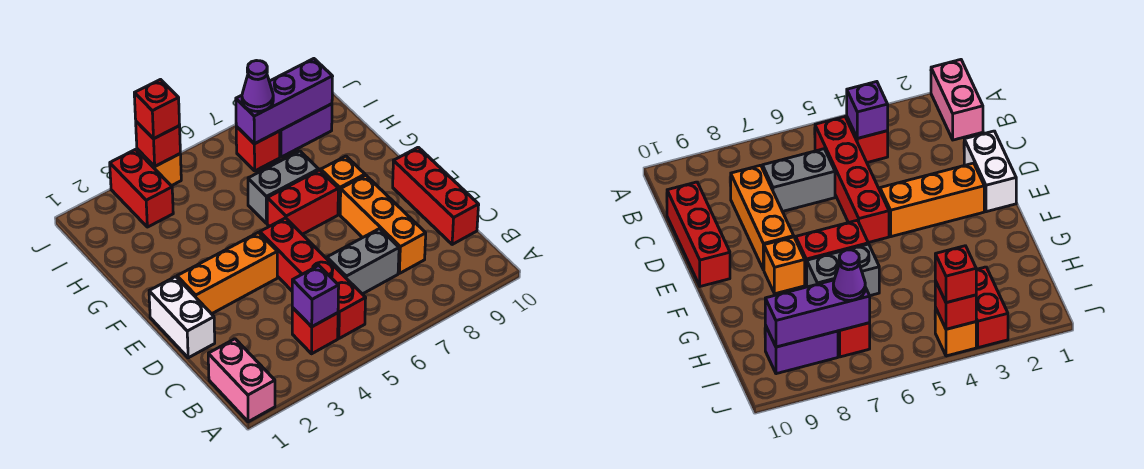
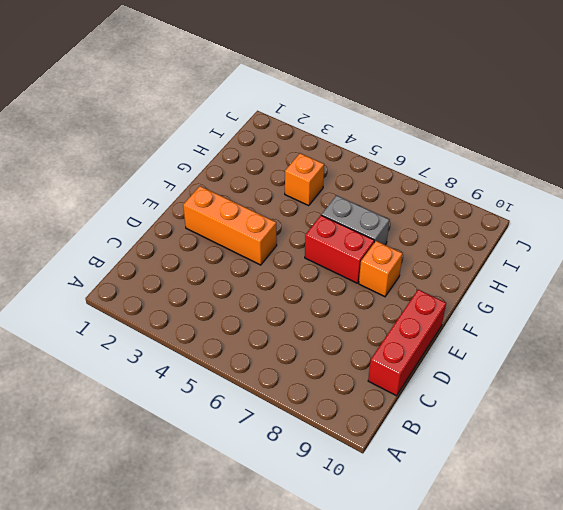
orange brick H4 level 1 -> orange brick J4 level 1
none -> pink brick A1:B1 level 1
none -> red brick B4 level 1
none -> red brick B5:E5 level 1

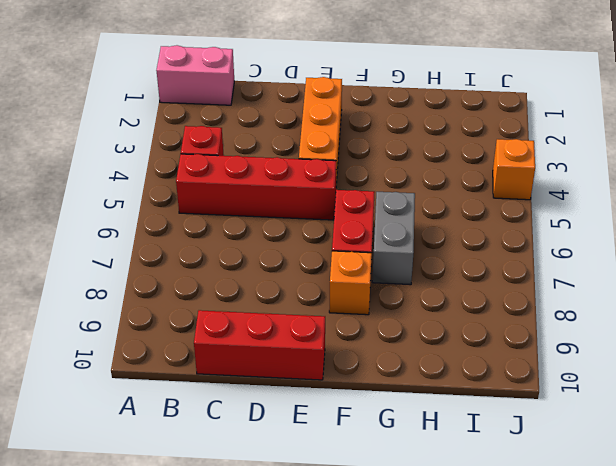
none -> grey brick C6:C7 level 1
none -> orange brick C8:E8 level 1
none -> white brick D1:E1 level 1

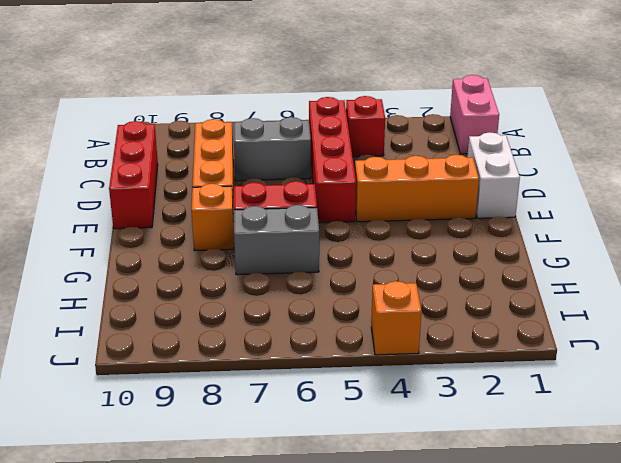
none -> red brick I3:J3 level 1
none -> red brick I7 level 1
none -> purple brick I8:I9 level 1

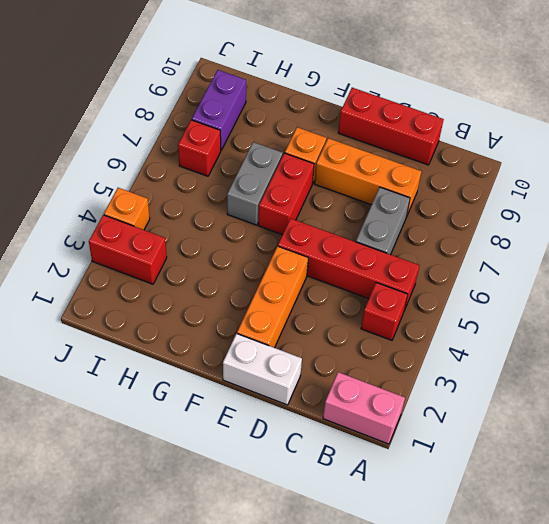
none -> purple brick B4 level 2
none -> purple brick I7:I9 level 2
none -> red brick J4 level 2

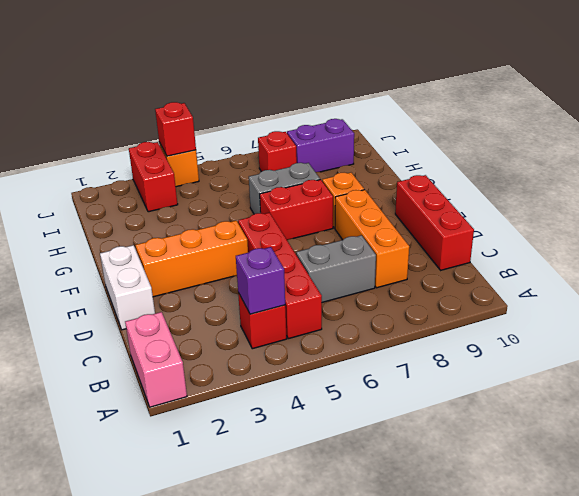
none -> purple brick I7:I9 level 2
none -> purple cone I7 level 3
none -> red brick J4 level 3

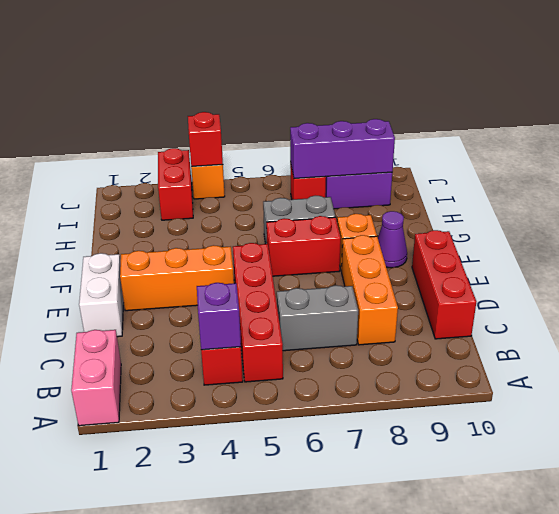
purple cone F9 level 1 -> purple cone I7 level 3
none -> red brick J4 level 3

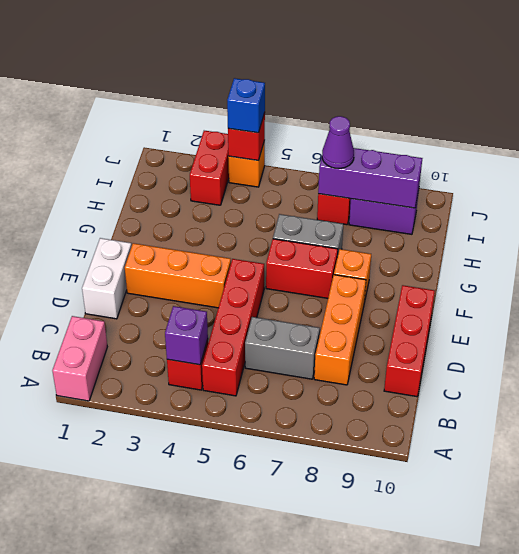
blue brick J4 level 3 -> red brick J4 level 3

